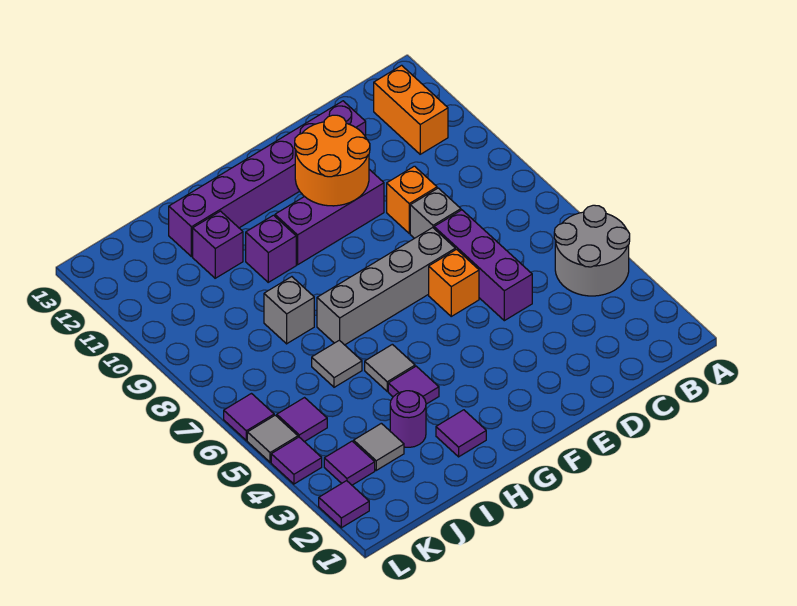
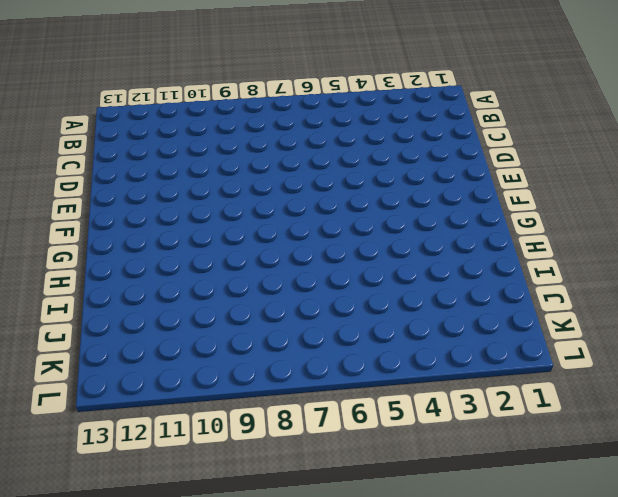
none -> grey round brick A4:B5 level 1
none -> orange brick B11:B12 level 1
none -> purple brick D5:D7 level 1

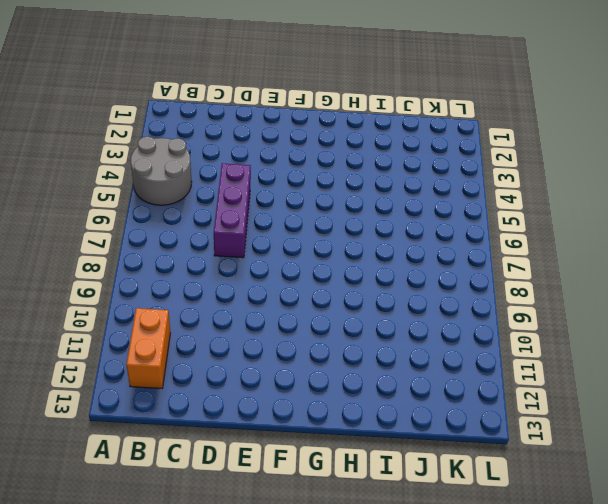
none -> grey brick D8 level 1
none -> orange brick D9 level 1
none -> purple brick D12:I12 level 1

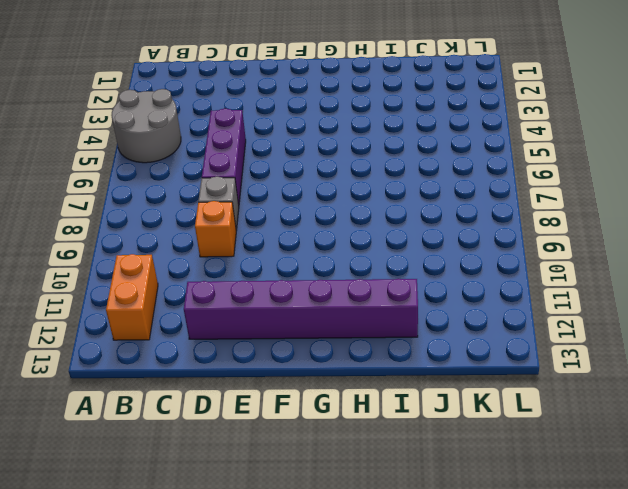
none -> orange brick E6 level 1
none -> grey brick E7:H7 level 1
none -> purple brick E10:G10 level 1

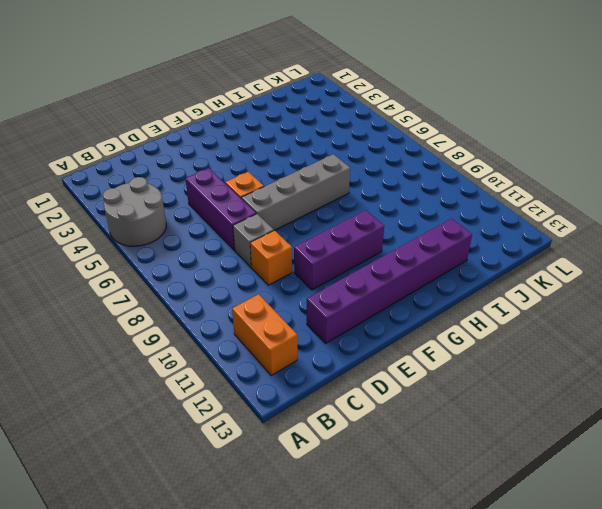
none -> purple tile H2 level 1
none -> purple tile H4 level 1
none -> grey tile H5 level 1

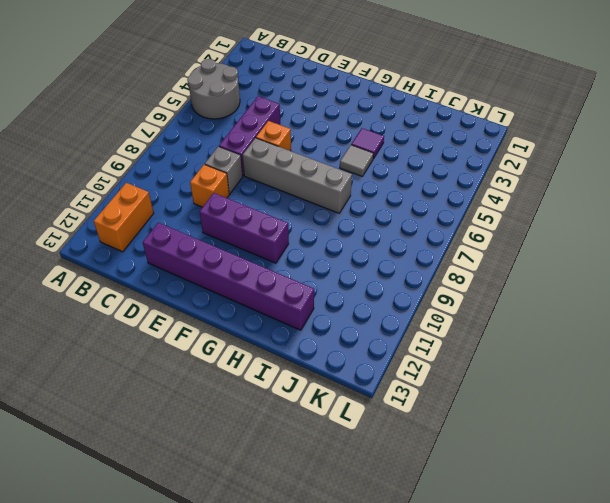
none -> purple tile H2 level 1
none -> purple brick H10 level 1
none -> purple round brick I3 level 1

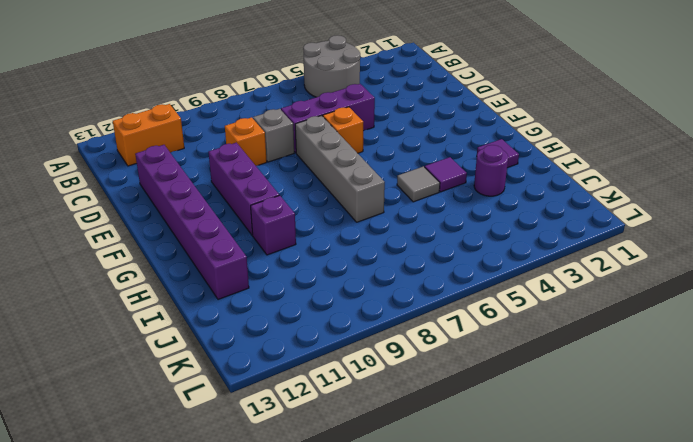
none -> grey tile I6 level 1
none -> grey brick I8 level 1
none -> purple brick I11 level 1

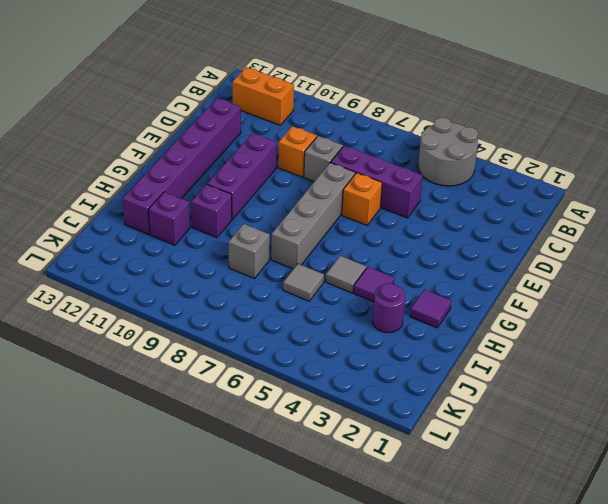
none -> grey tile J3 level 1
none -> purple tile K3 level 1
none -> purple tile K5 level 1

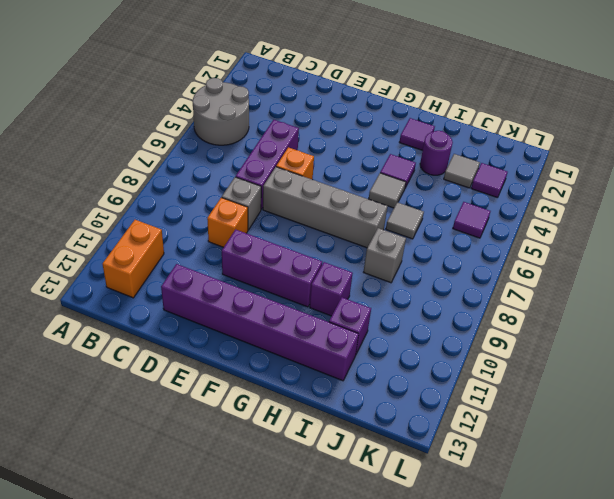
none -> purple tile L2 level 1
none -> purple tile L4 level 1
none -> grey tile L5 level 1

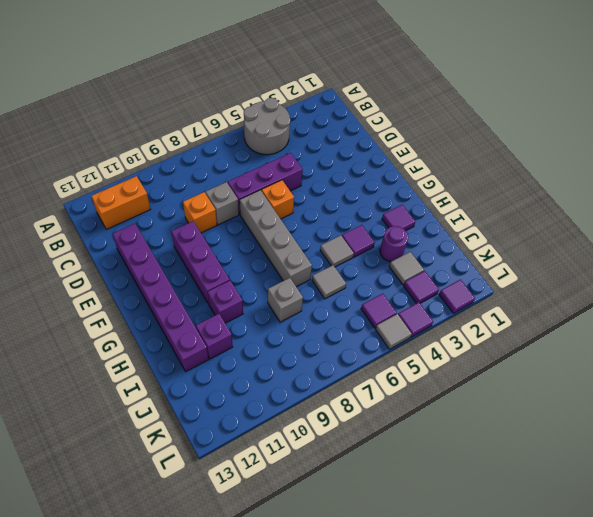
none -> purple tile L6 level 1
none -> orange round brick E10:F11 level 2

